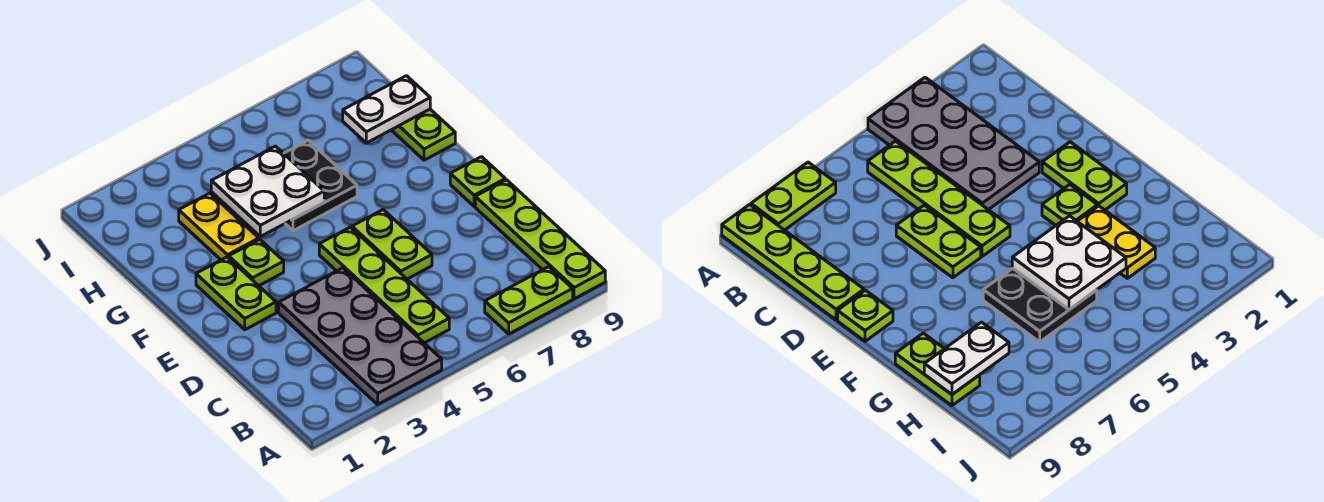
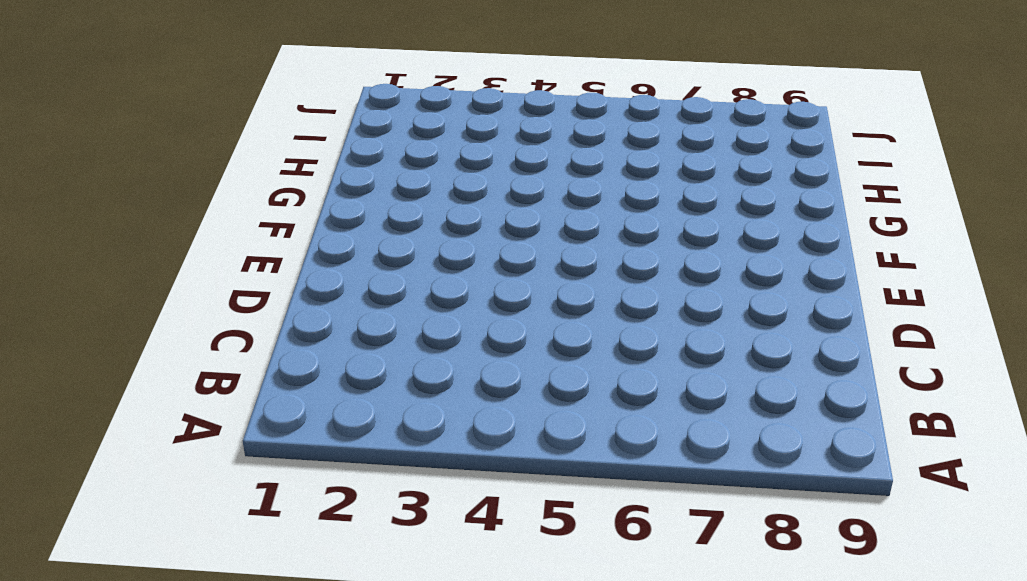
none -> grey plate A3:D4 level 1
none -> lime plate A7:A8 level 1
none -> lime plate A9:D9 level 1

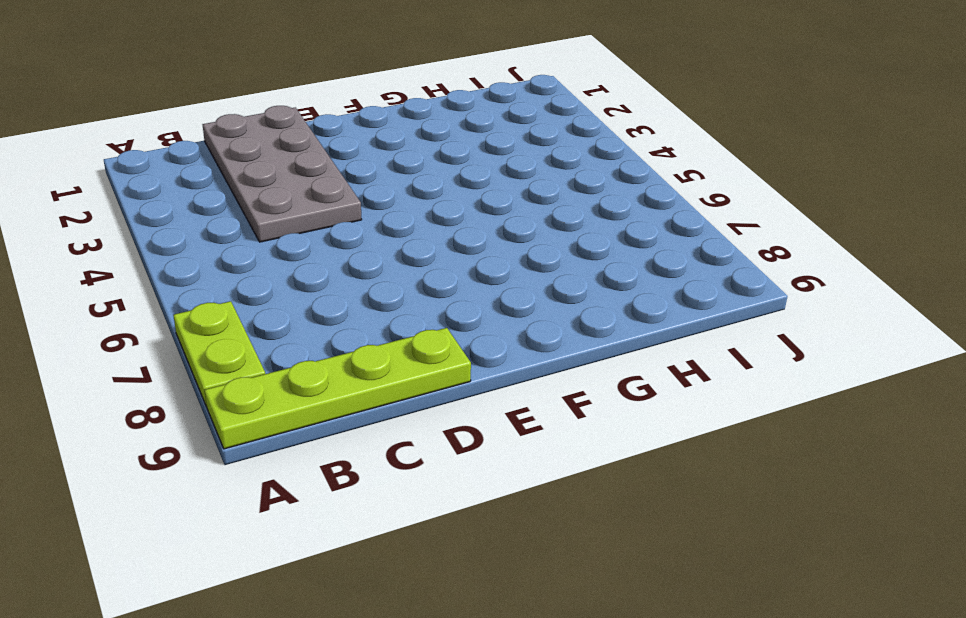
grey plate C1:D4 level 1 -> grey plate A3:D4 level 1
none -> lime plate B5:E5 level 1
none -> lime plate D6:E6 level 1
none -> lime plate E2:F2 level 1

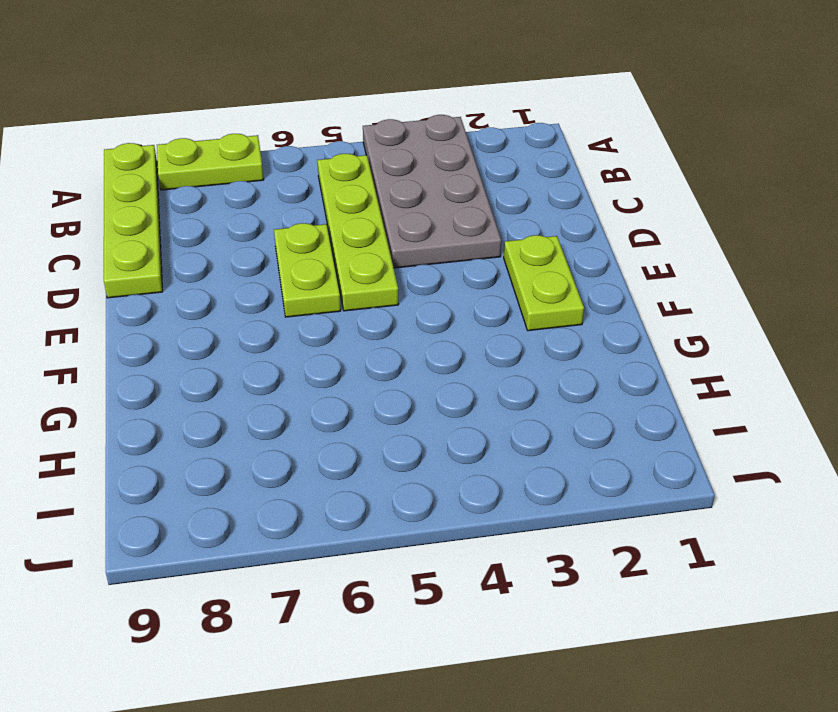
none -> lime plate E9 level 1
none -> lime plate F3 level 1
none -> yellow plate G3:H3 level 1

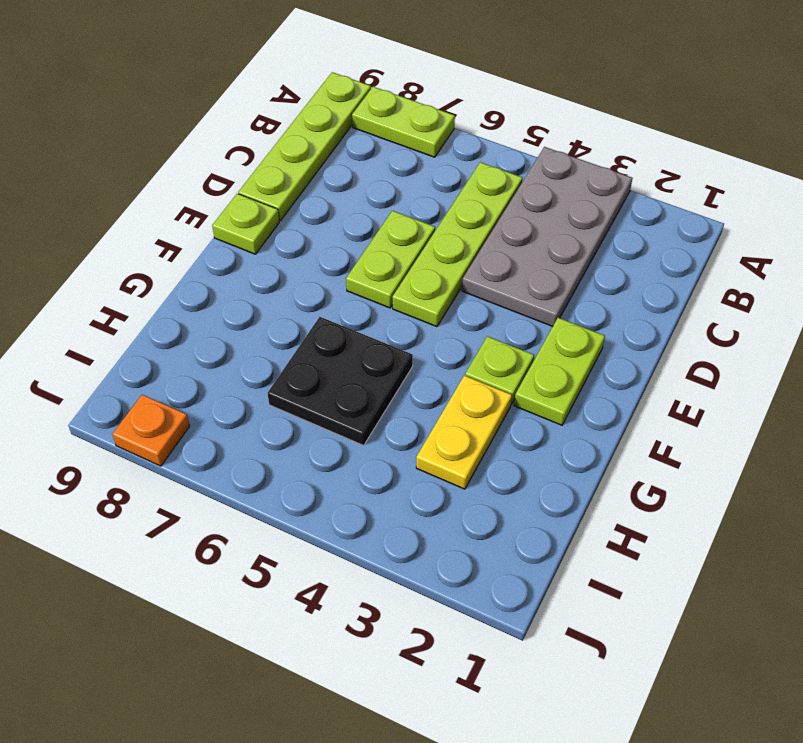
orange plate J8 level 1 -> none
none -> lime plate G9:H9 level 1
none -> white plate G4:H5 level 2
none -> white plate H8:H9 level 2

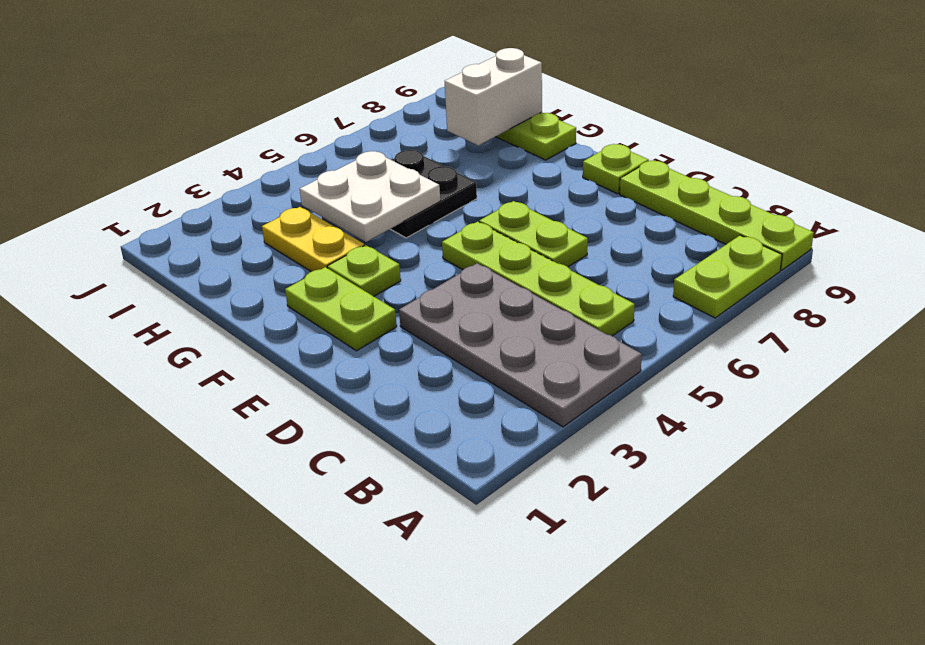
white brick H8:H9 level 2 -> white plate H8:H9 level 2

